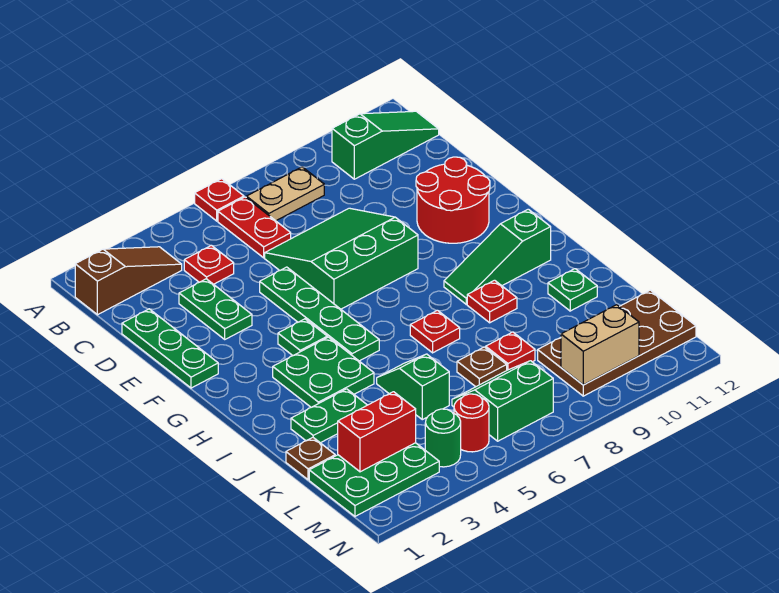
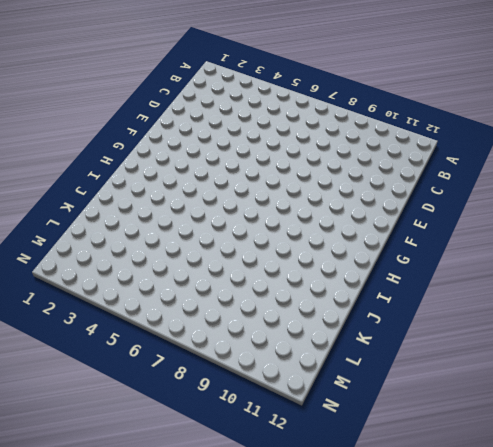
none -> red plate A6 level 1
none -> brown slope B1:B3 level 1 top 1
none -> red plate B6:C6 level 1

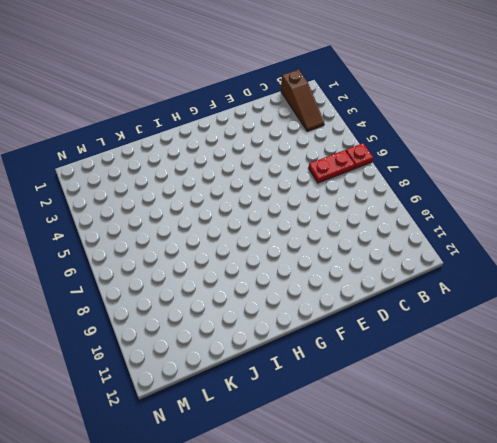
none -> tan plate B7:B8 level 1
none -> green slope B10:B12 level 1 top 10
none -> red plate C4 level 1

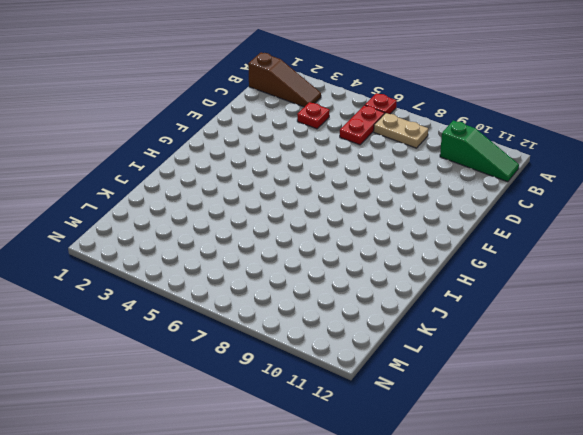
none -> green plate D1:F1 level 1
none -> green plate D3:E3 level 1
none -> green slope D6:F8 level 1 top F

